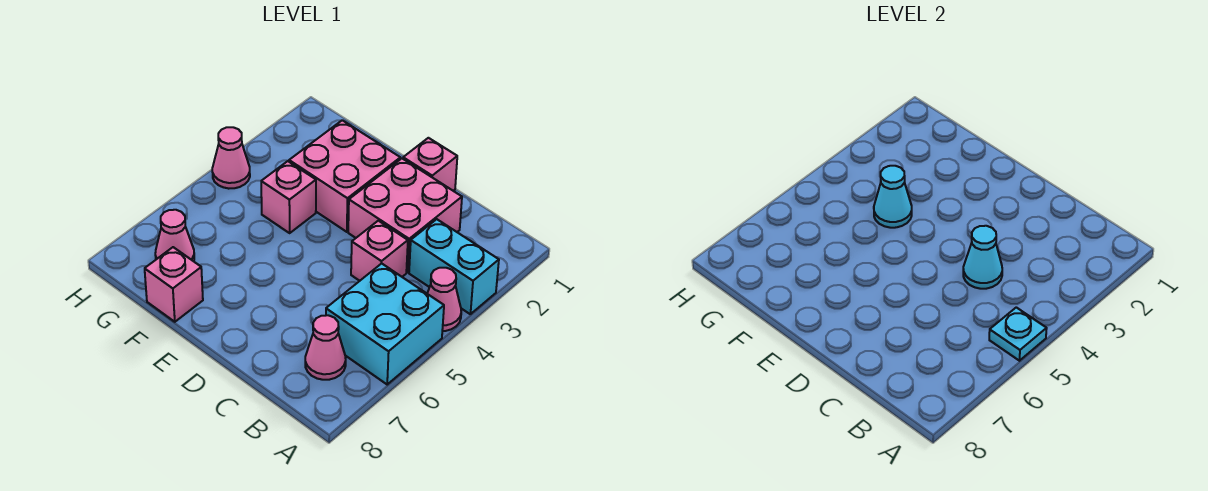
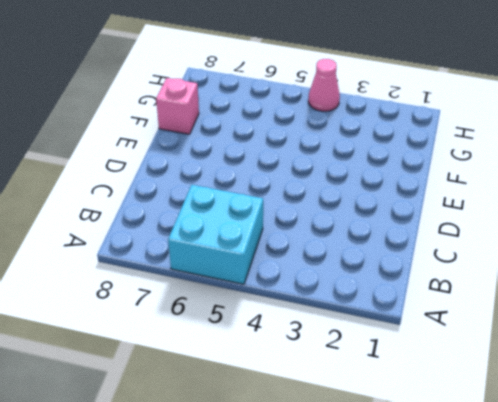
none -> cyan brick A3:B3 level 1
none -> pink cone A4 level 1
none -> pink cone B7 level 1

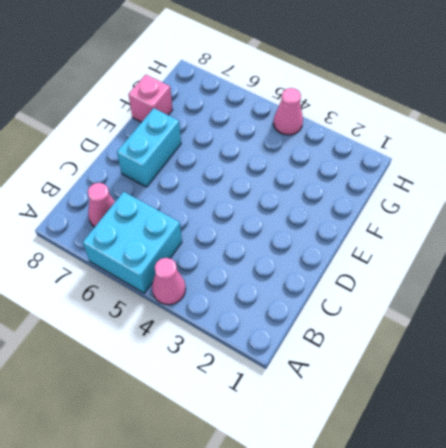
cyan brick D7:E7 level 1 -> cyan brick A3:B3 level 1
none -> pink brick C2:D3 level 1
none -> pink brick C4 level 1
none -> pink brick D1 level 1

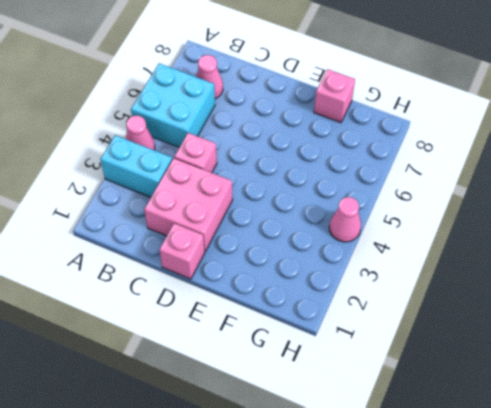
none -> pink brick E2:F3 level 1
none -> pink brick F4 level 1
none -> pink cone G7 level 1

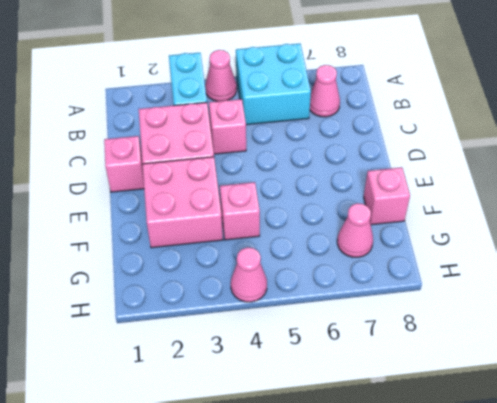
none -> cyan plate A5 level 2
none -> cyan cone C4 level 2
none -> cyan cone F4 level 2

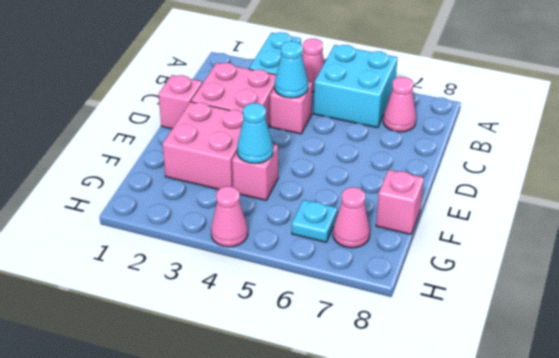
cyan plate G6 level 1 -> cyan plate A5 level 2

